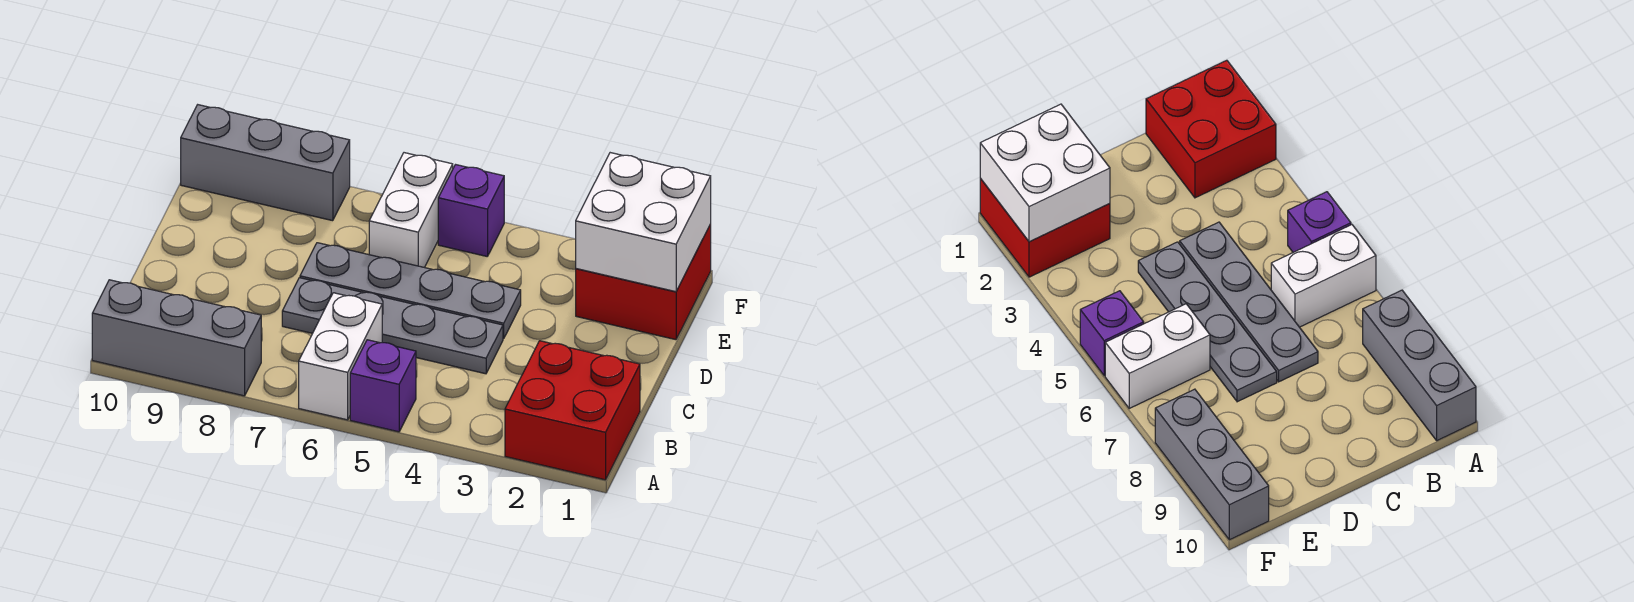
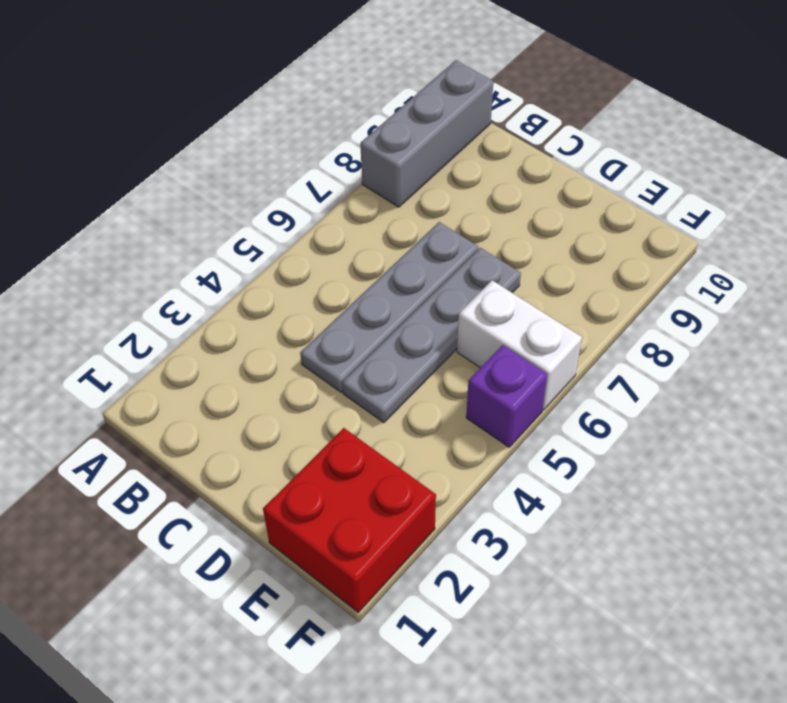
none -> red brick A1:B2 level 1
none -> purple brick A5 level 1

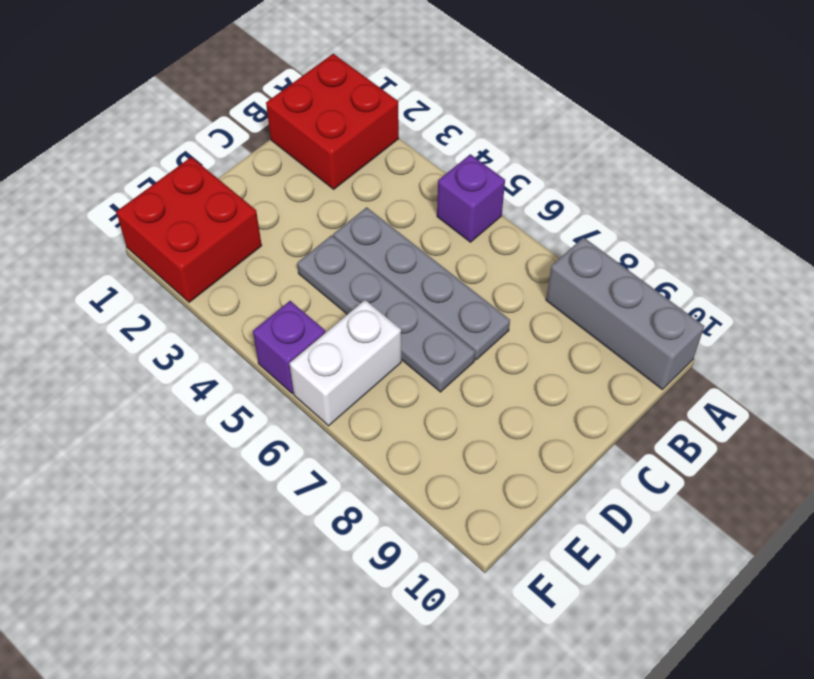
none -> white brick A6:B6 level 1
none -> grey brick F8:F10 level 1

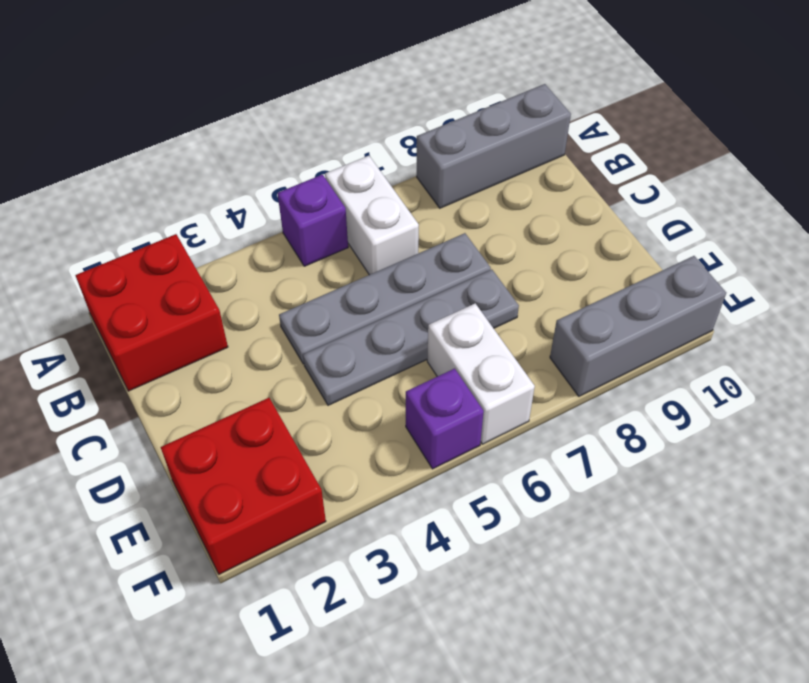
none -> white brick E1:F2 level 2

